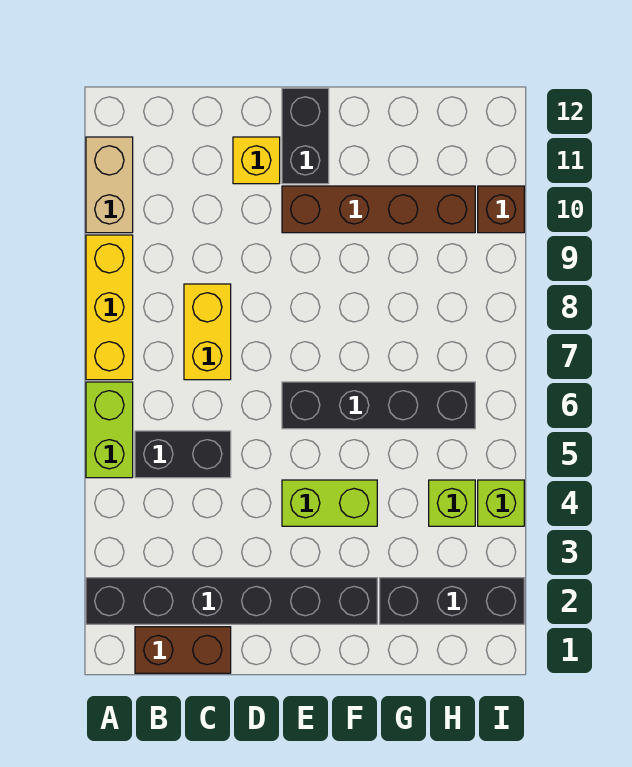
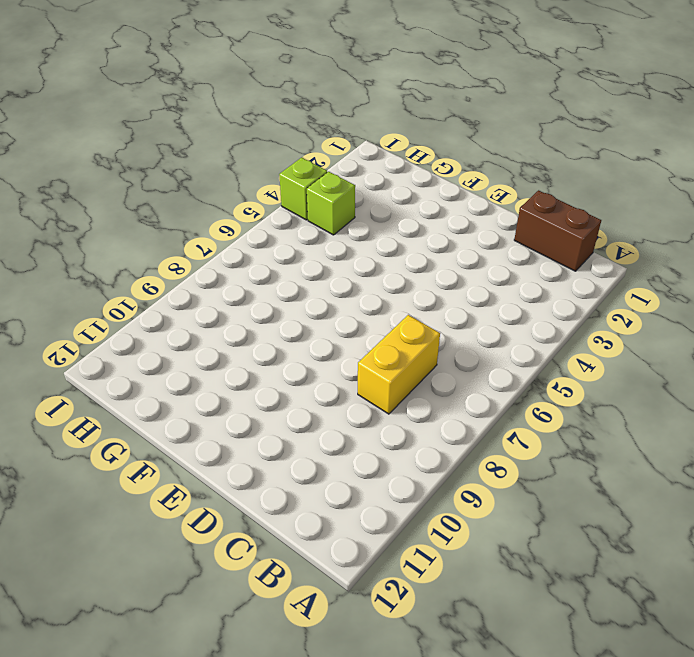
none -> black brick A2:F2 level 1
none -> lime brick A5:A6 level 1
none -> yellow brick A7:A9 level 1

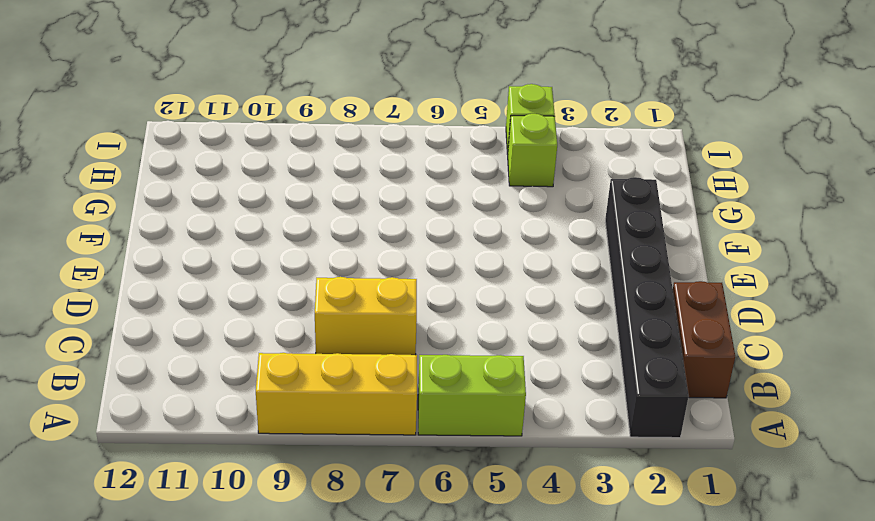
none -> tan brick A10:A11 level 1
none -> black brick B5:C5 level 1
none -> yellow brick D11 level 1

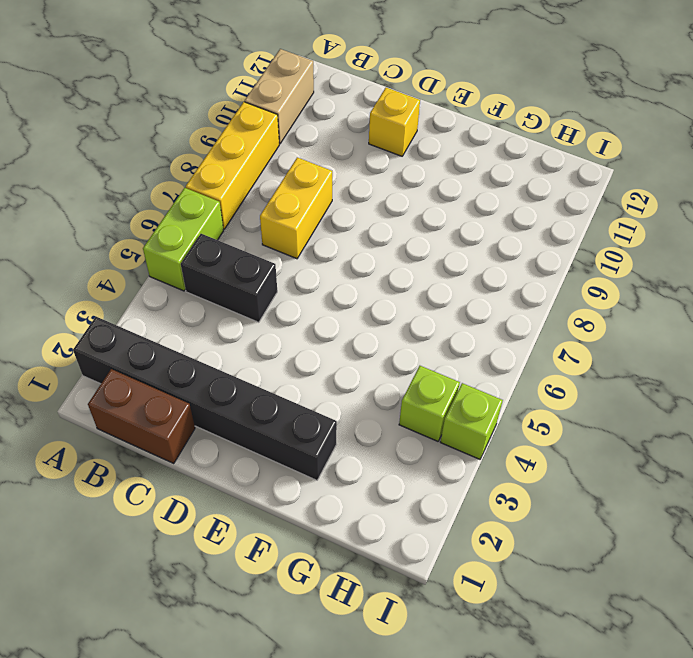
none -> lime brick E4:F4 level 1
none -> black brick E6:H6 level 1
none -> brown brick E10:H10 level 1

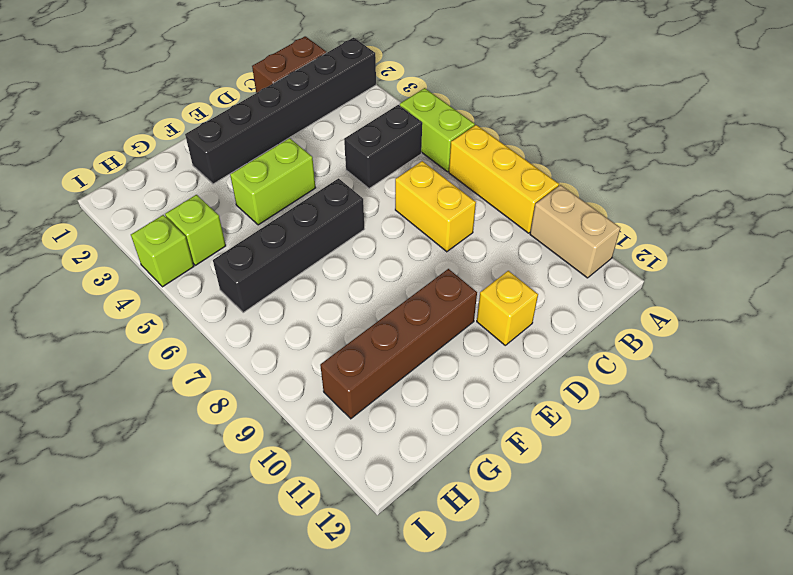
none -> black brick E11:E12 level 1
none -> black brick G2:I2 level 1
none -> brown brick I10 level 1

